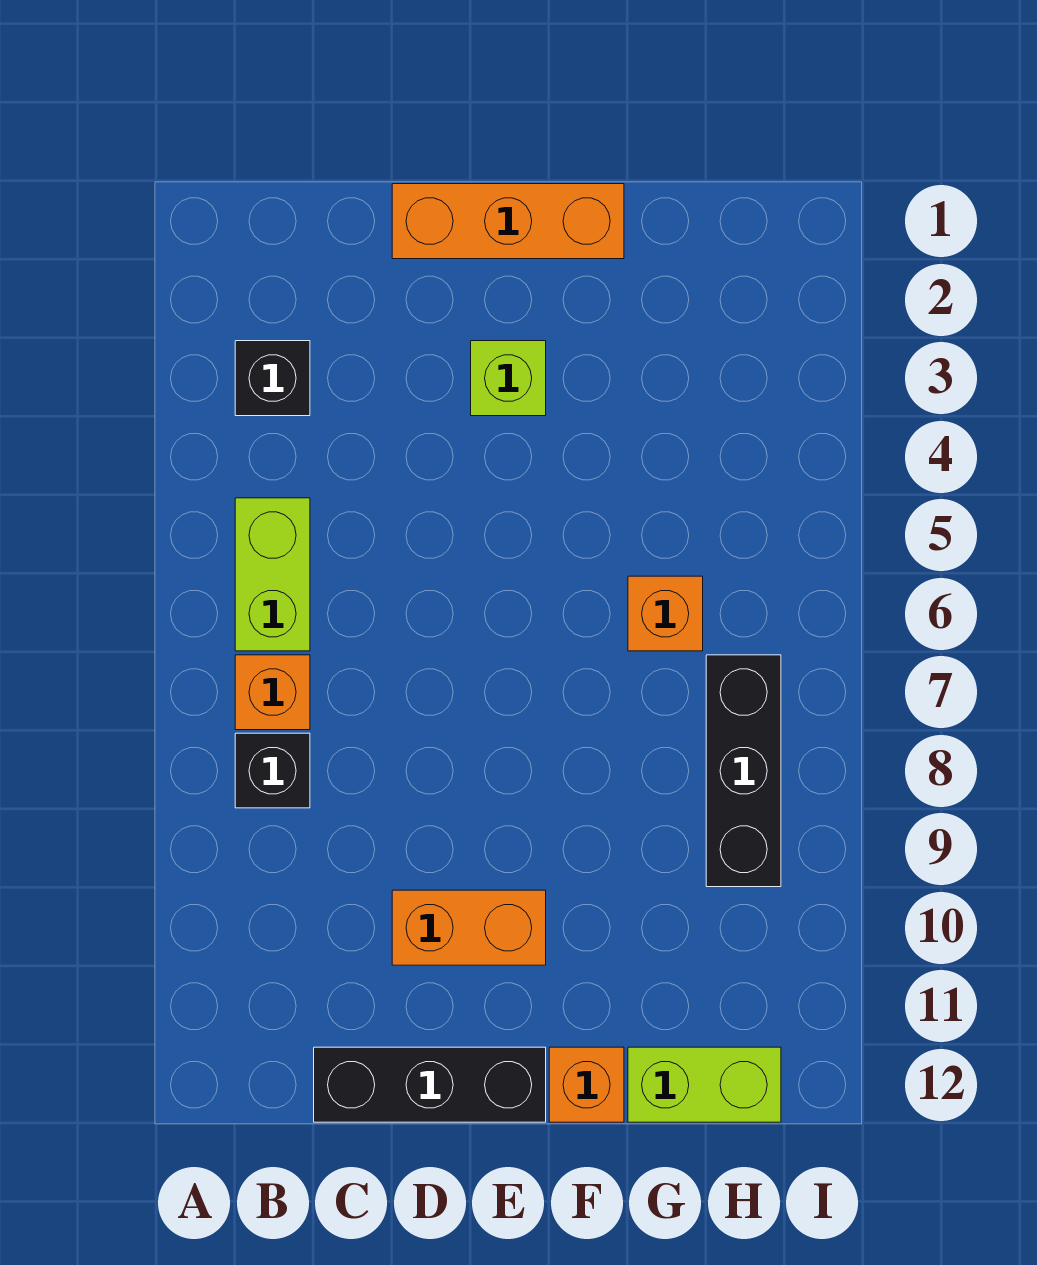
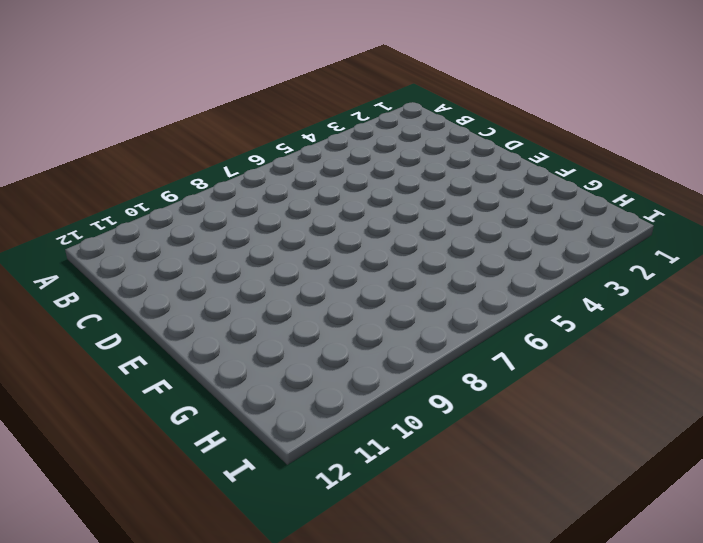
none -> black brick B3 level 1
none -> lime brick B5:B6 level 1
none -> orange brick B7 level 1

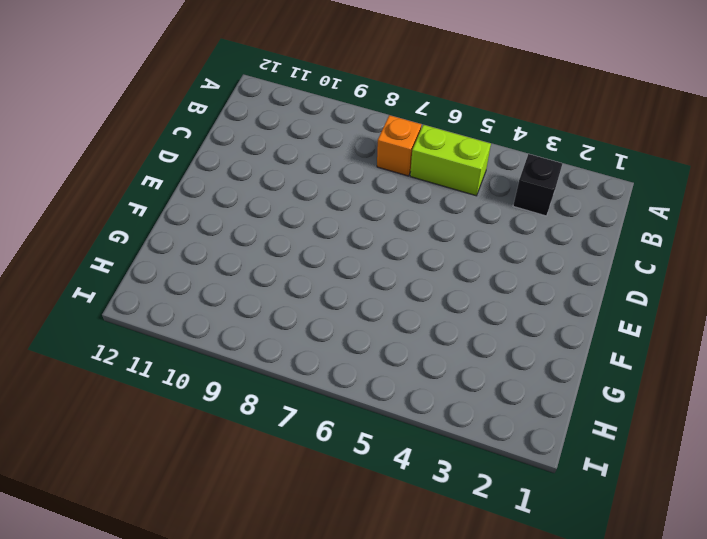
none -> black brick B8 level 1
none -> black brick C12:E12 level 1
none -> orange brick D1:F1 level 1

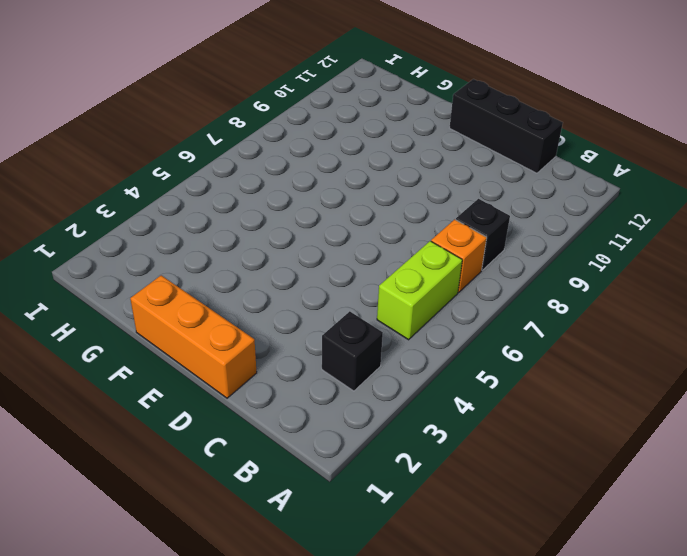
none -> orange brick D10:E10 level 1
none -> lime brick E3 level 1
none -> orange brick F12 level 1

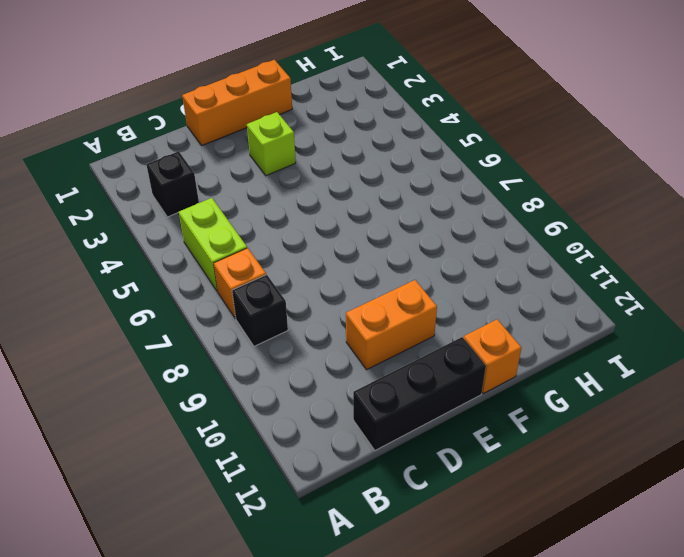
none -> orange brick G6 level 1
none -> lime brick G12:H12 level 1
none -> black brick H7:H9 level 1

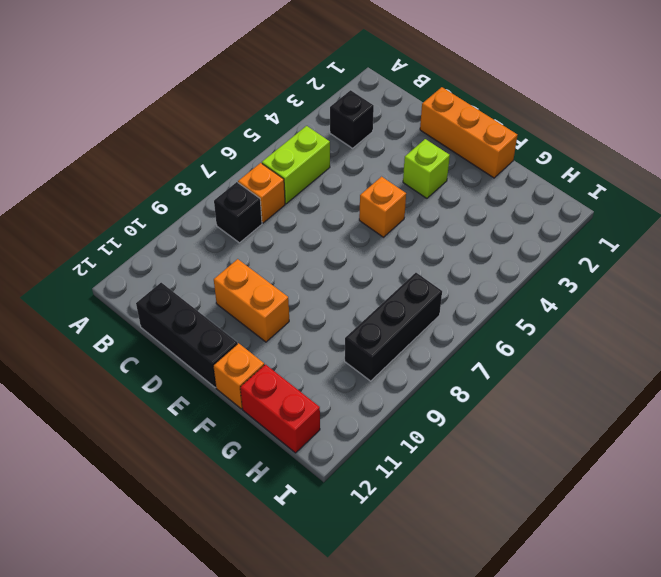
orange brick E5 level 1 -> orange brick G6 level 1
red brick G12:H12 level 1 -> lime brick G12:H12 level 1

